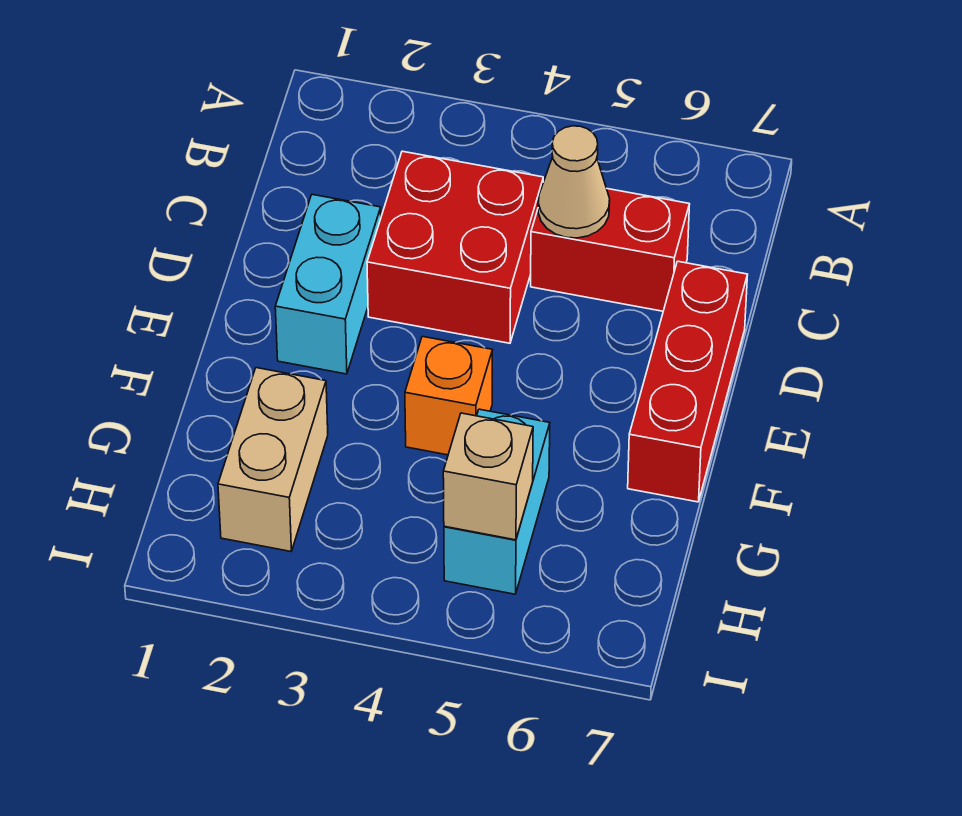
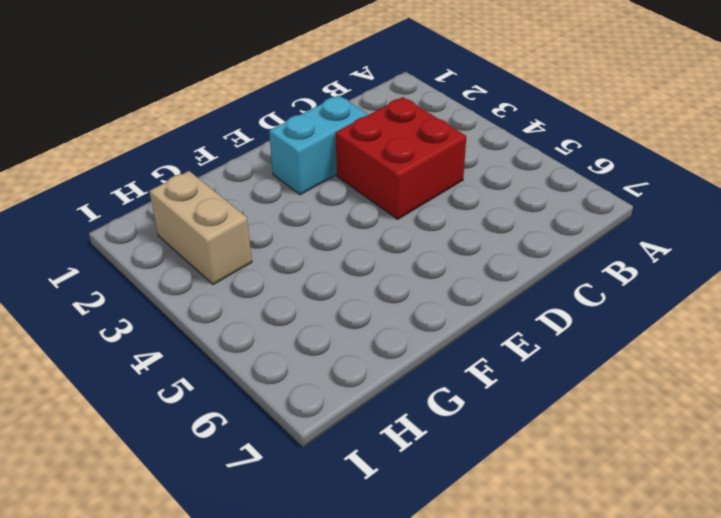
tan brick H2:H3 level 1 -> tan brick G2:H2 level 1
none -> red brick C5:C6 level 1
none -> red brick D7:F7 level 1

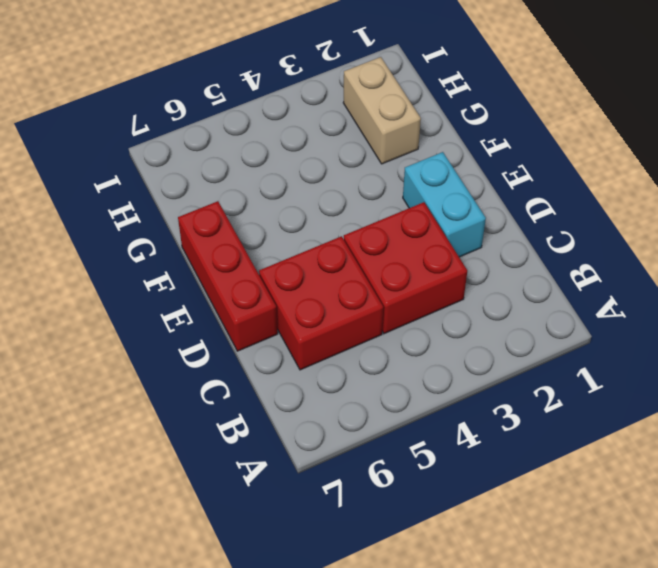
red brick C5:D6 level 1 -> red brick C5:C6 level 1
none -> orange brick F4 level 1
none -> cyan brick G5:H5 level 1

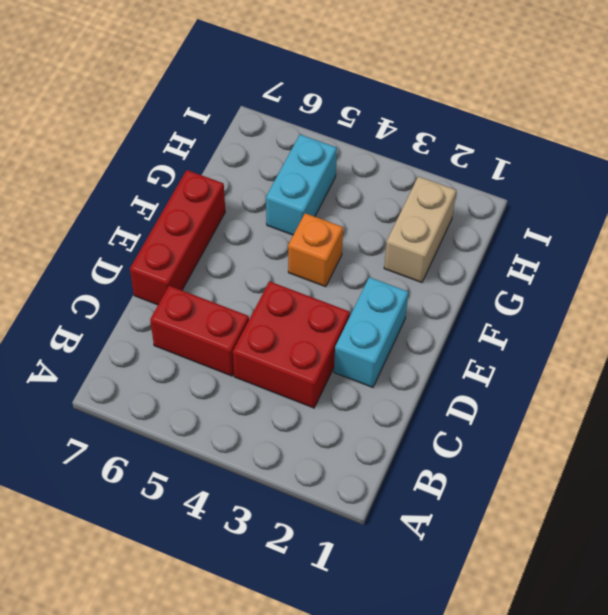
none -> tan cone C5 level 2
none -> tan brick H5 level 2

